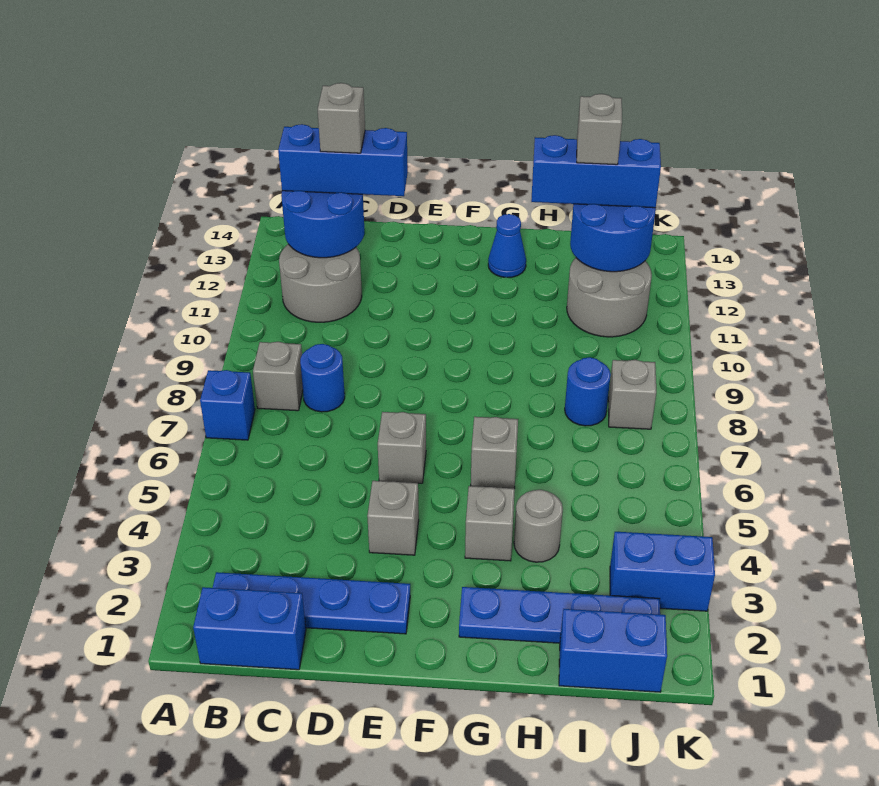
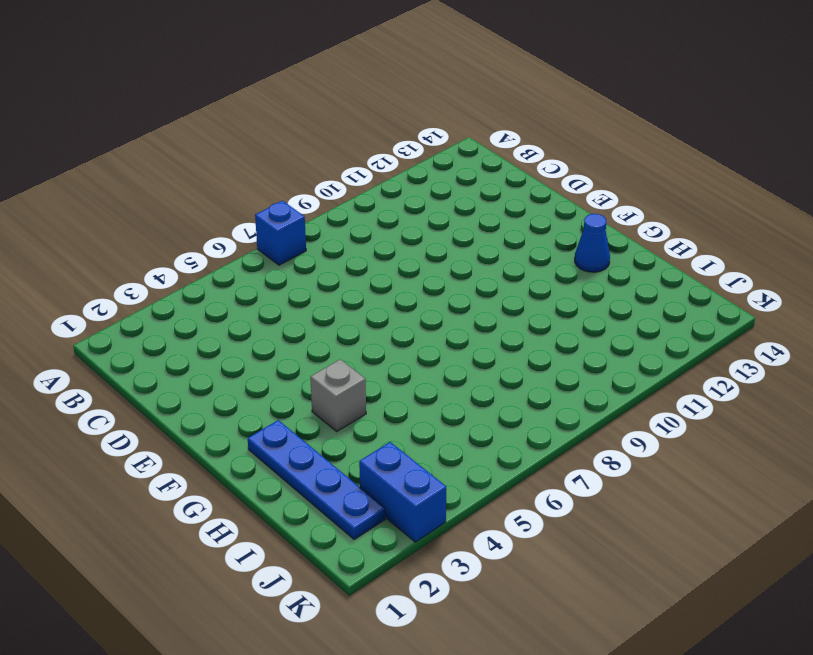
none -> blue brick B1:C1 level 1
none -> blue plate B2:E2 level 1
none -> grey brick B8 level 1

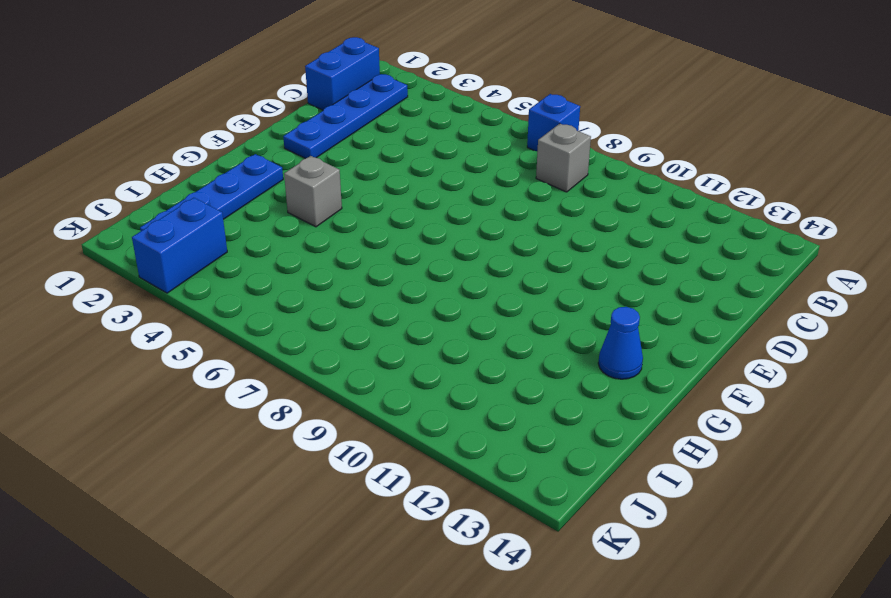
none -> grey round brick B11:C12 level 1
none -> blue round brick C8 level 1
none -> grey brick E4 level 1

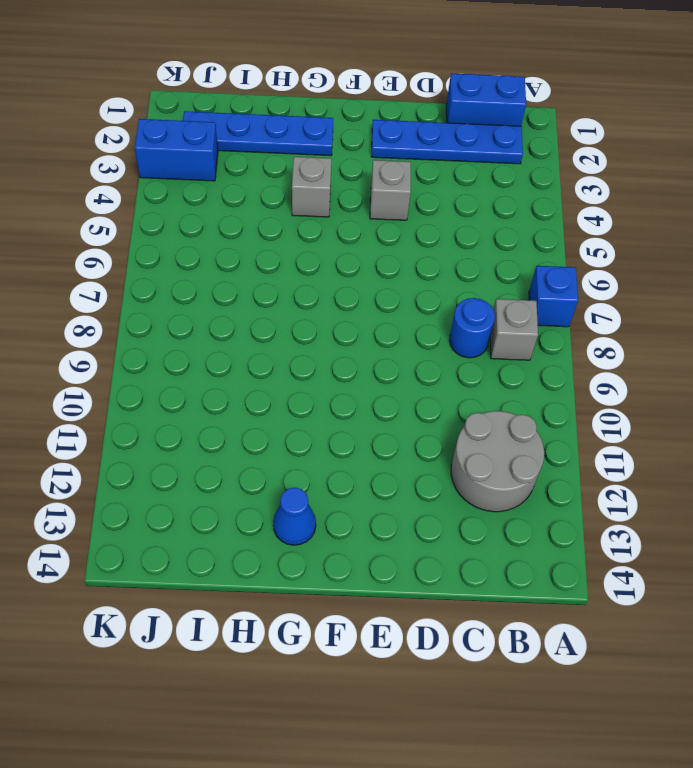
none -> grey brick E6 level 1
none -> grey brick G6 level 1
none -> grey round brick H4 level 1

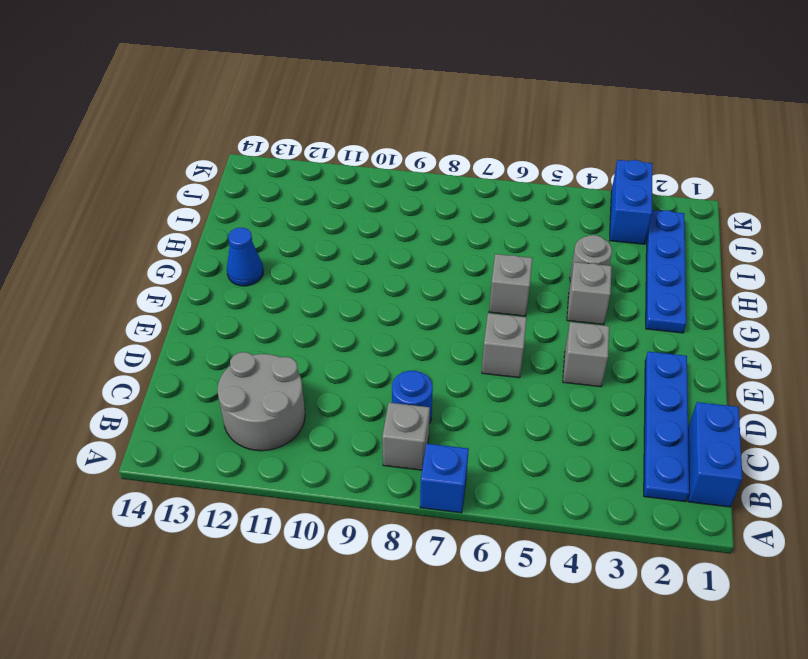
none -> blue brick I1:J1 level 1
none -> blue round brick I8 level 1
none -> grey round brick I11:J12 level 1

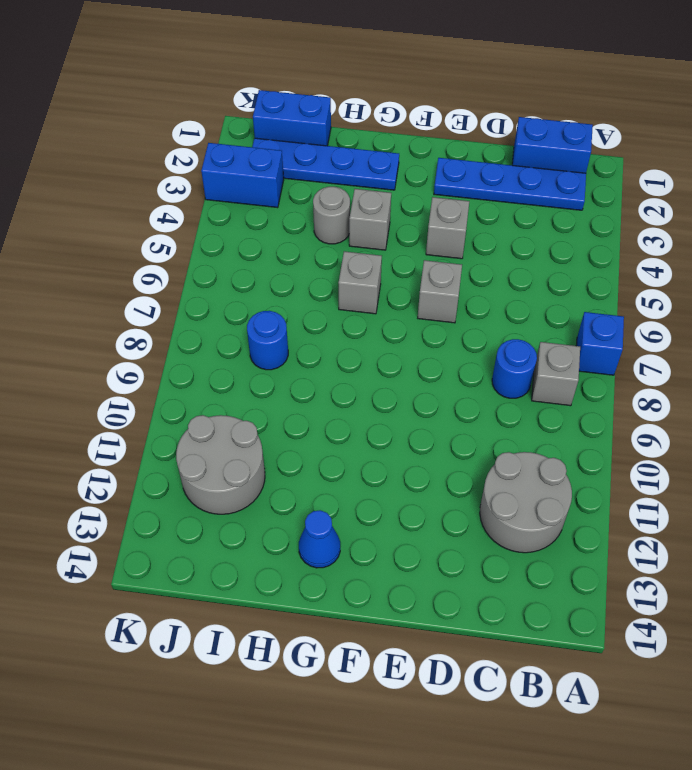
none -> grey brick J8 level 1
none -> blue round brick B12:C13 level 2
none -> blue round brick I12:J13 level 2

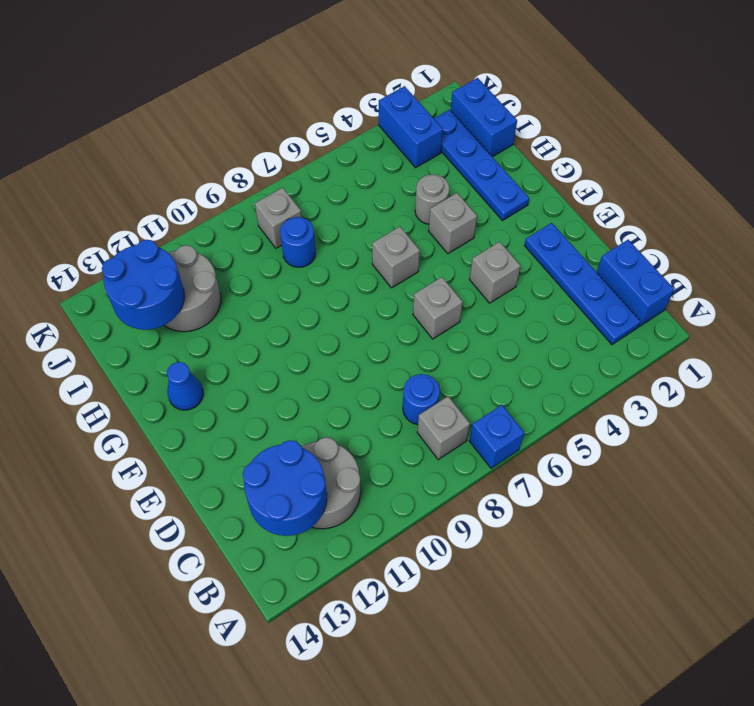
none -> blue brick B13:D13 level 3
none -> blue brick H13:J13 level 3
none -> grey brick C13 level 4

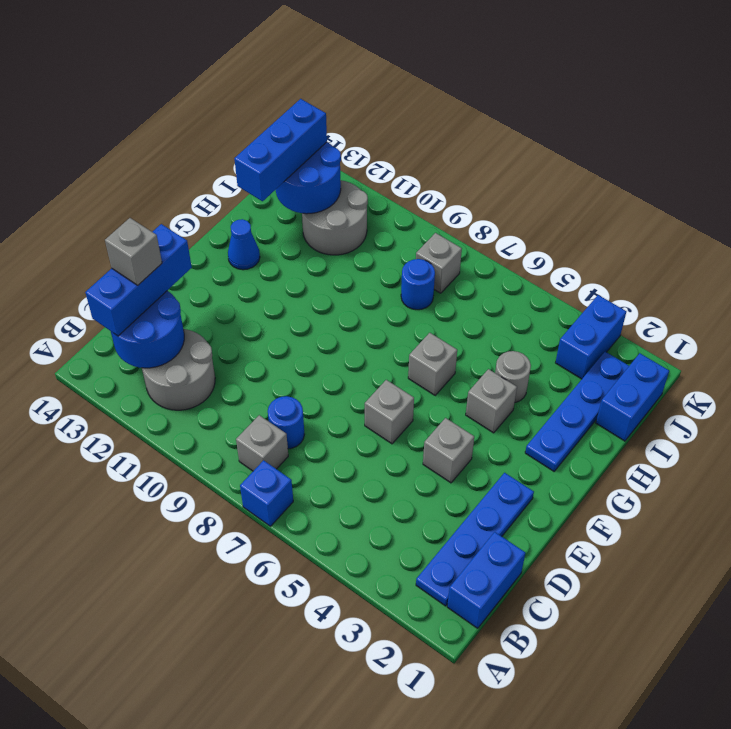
none -> grey brick I13 level 4

